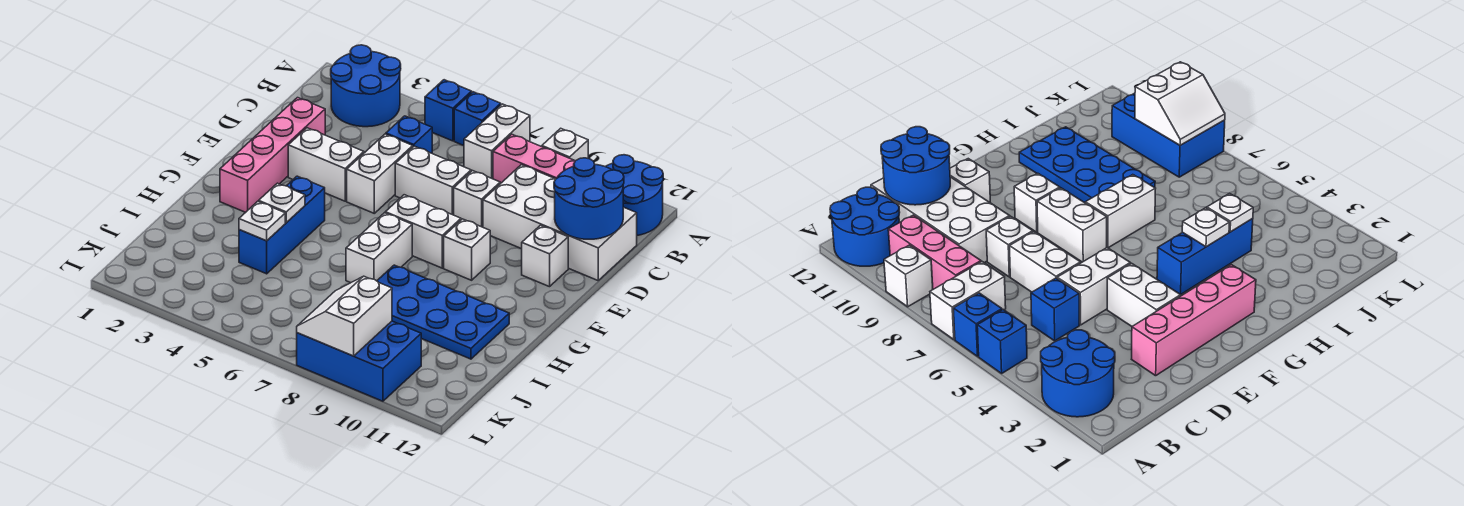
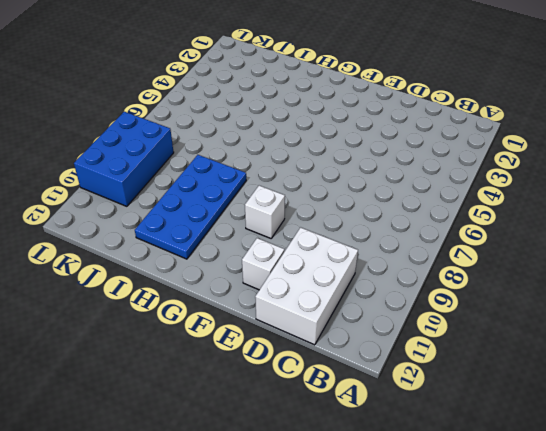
white brick C10:D12 level 1 -> white brick C9:D12 level 1
none -> blue round brick A2:B3 level 1
none -> blue brick A5 level 1
none -> blue brick A6 level 1

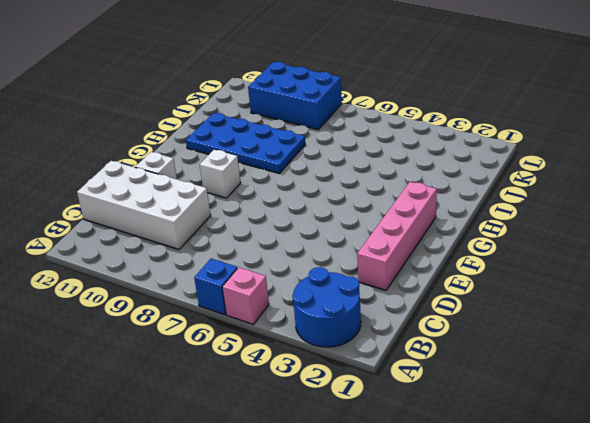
pink brick A5 level 1 -> blue brick A5 level 1
none -> white brick A7:B7 level 1
none -> white brick A9 level 1
none -> blue round brick A11:B12 level 1

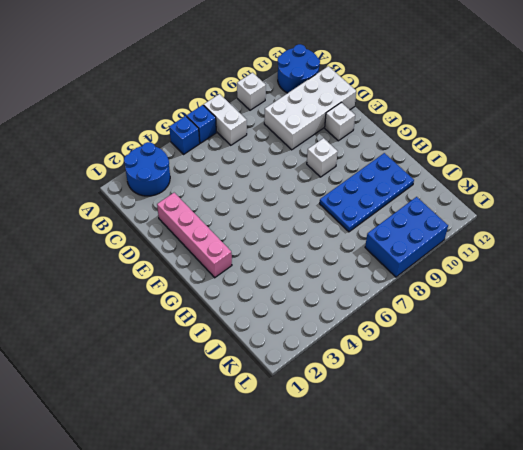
none -> pink brick B8:B10 level 1
none -> blue brick C5 level 1
none -> white brick D5:E5 level 1

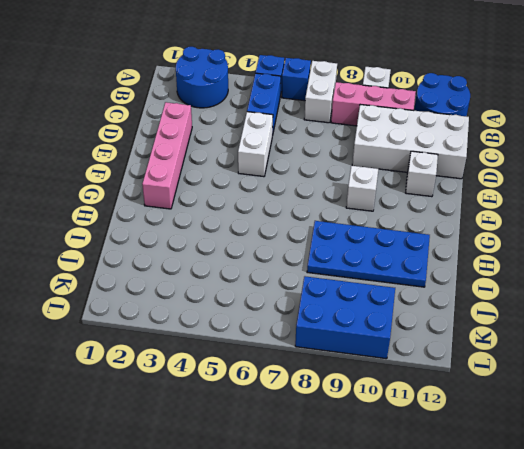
blue brick B5:C5 level 1 -> blue brick C5 level 1
none -> white brick D6:D7 level 1
none -> white brick D8 level 1
none -> white brick E3:E4 level 1

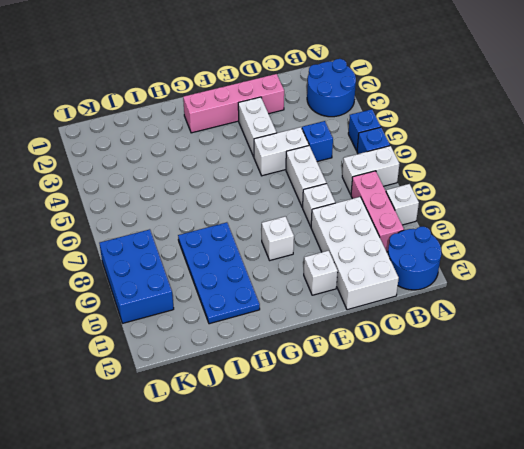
none -> white brick F7:F8 level 1
none -> blue brick G4:I4 level 1
none -> white brick G7:H7 level 1

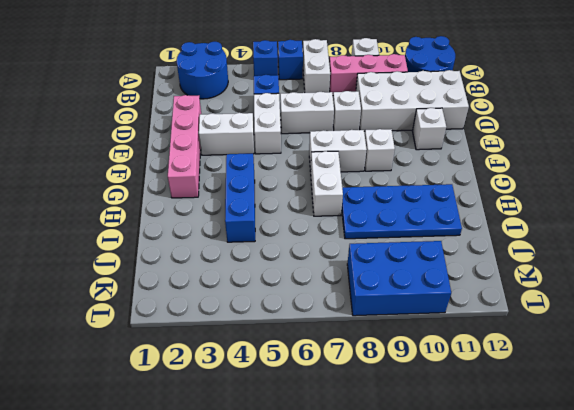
none -> blue round brick C11:D12 level 2
none -> white plate H4 level 2
none -> white plate I4 level 2

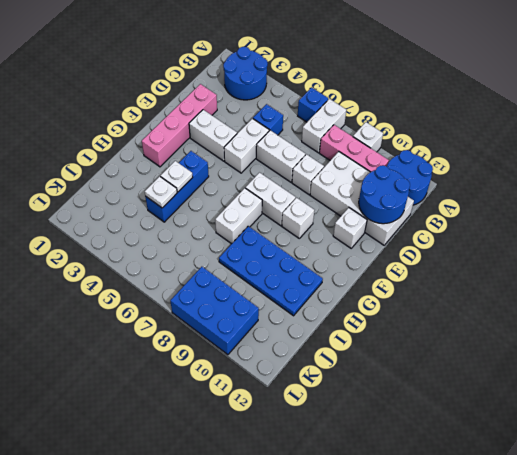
none -> blue brick A5 level 1
none -> white slope K8:L9 level 2 top 9

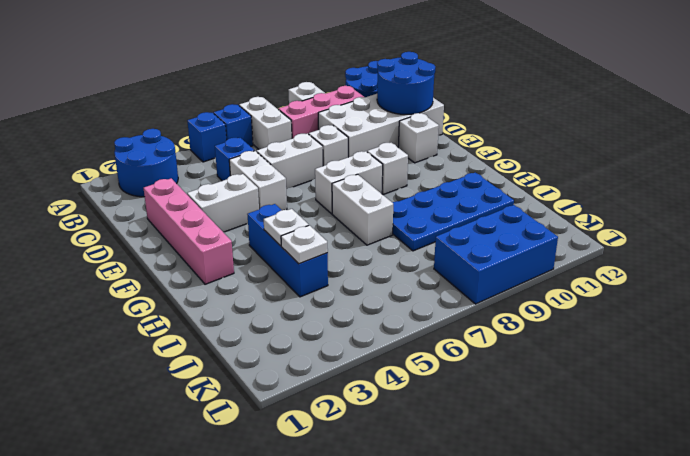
none -> white slope K8:L9 level 2 top 9

